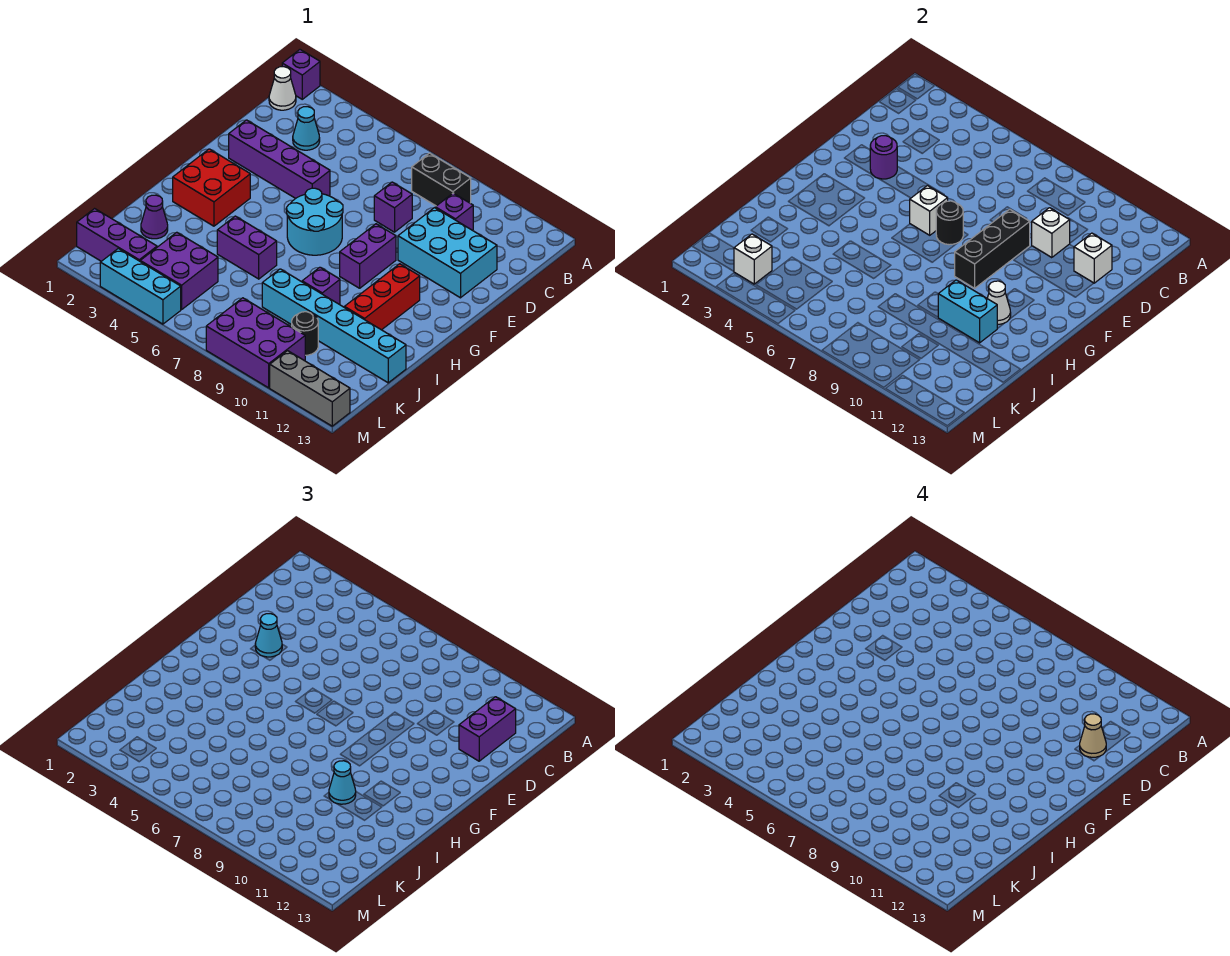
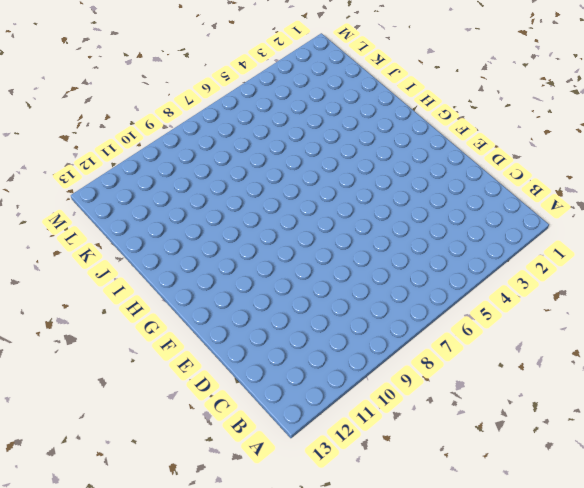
none -> purple brick A1 level 1
none -> white cone B1 level 1
none -> black brick B8:B9 level 1
none -> cyan cone C3 level 1

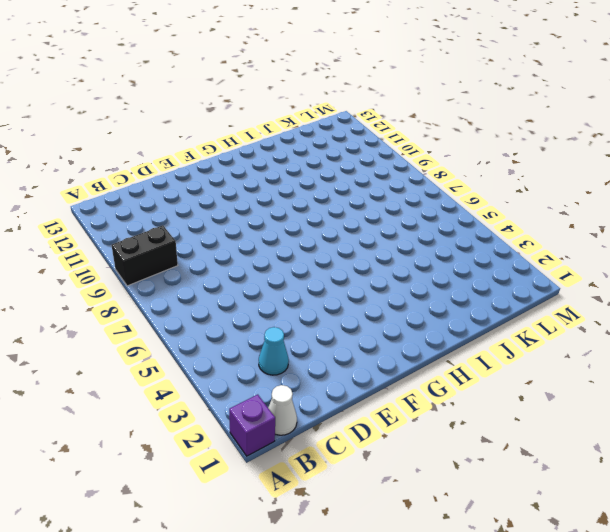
black brick A9:B9 level 1 -> black brick B8:B9 level 1
none -> purple brick C10 level 1
none -> purple brick D8 level 1
none -> cyan brick D10:E12 level 1
none -> purple brick E2:E5 level 1

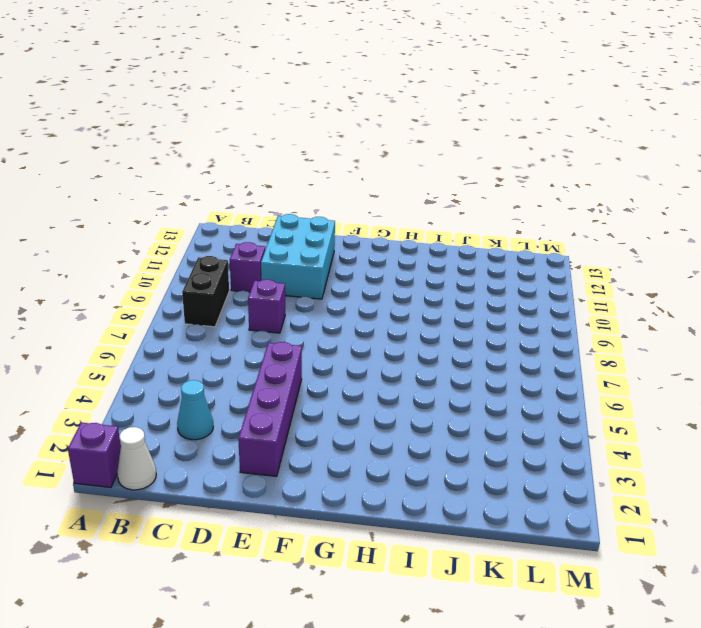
none -> cyan round brick F6:G7 level 1
none -> purple brick F9:G9 level 1
none -> red brick G2:H3 level 1
none -> red brick G11:I11 level 1

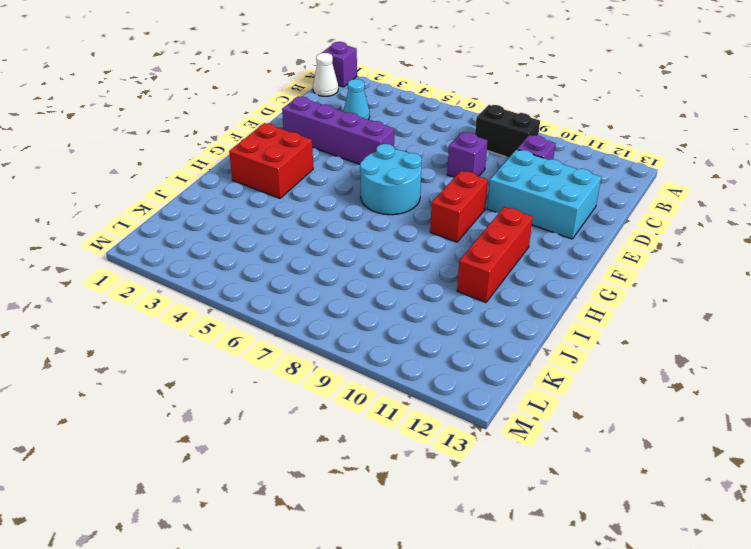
red brick F9:G9 level 1 -> purple brick F9:G9 level 1
none -> purple brick I5:I6 level 1
none -> purple brick I9 level 1
none -> purple cone J2 level 1
none -> cyan brick J8:J13 level 1

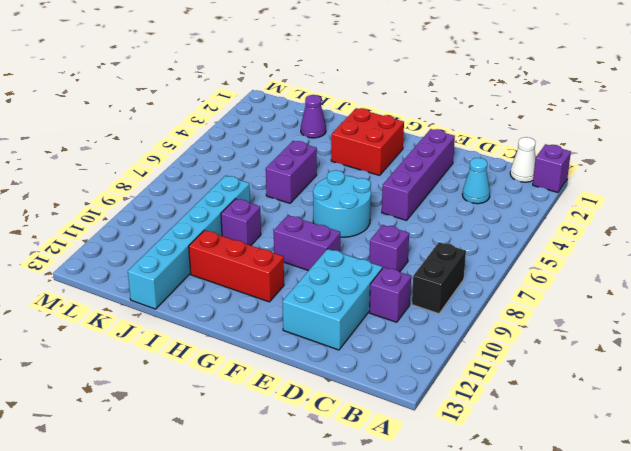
none -> purple brick K4:L5 level 1
none -> black round brick K10 level 1
none -> purple brick L1:L3 level 1
none -> purple brick L8:M10 level 1

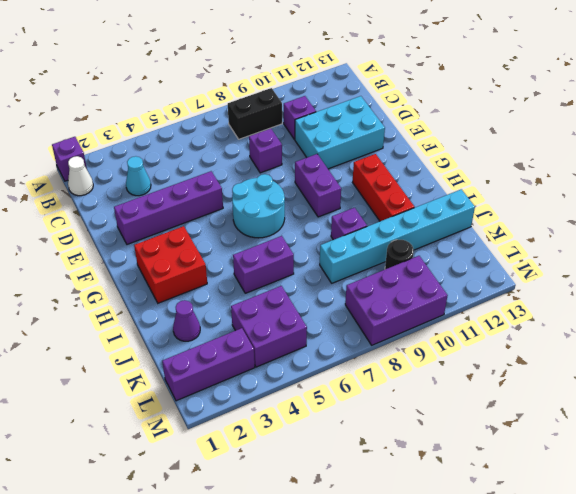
none -> cyan brick M3:M5 level 1
none -> grey brick M11:M13 level 1
none -> white brick D10 level 2
none -> white brick D12 level 2

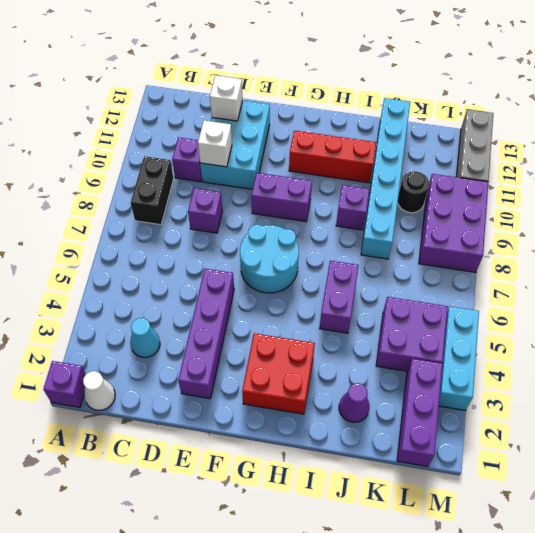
none -> purple round brick E3 level 2
none -> black brick E9:G9 level 2
none -> white brick F6 level 2
none -> black round brick F7 level 2

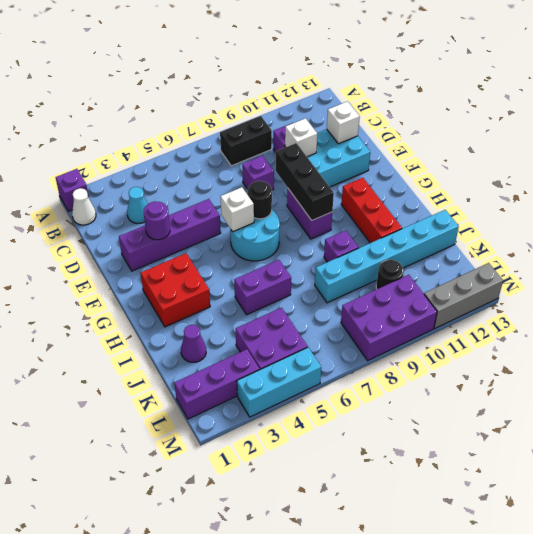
none -> white cone H11 level 2
none -> cyan brick I10:I11 level 2
none -> white brick L3 level 2
none -> purple brick C12:D12 level 3

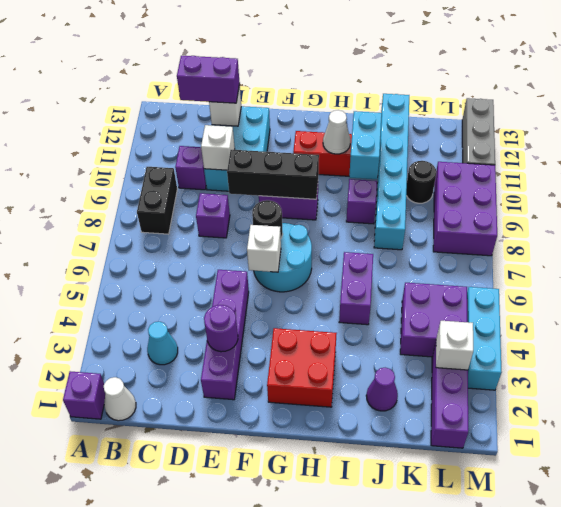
none -> cyan cone E3 level 3
none -> cyan cone I10 level 3
none -> tan cone D12 level 4

